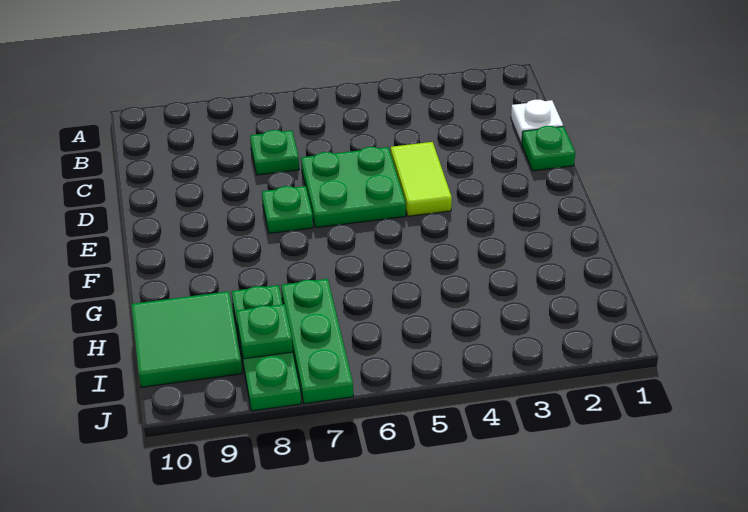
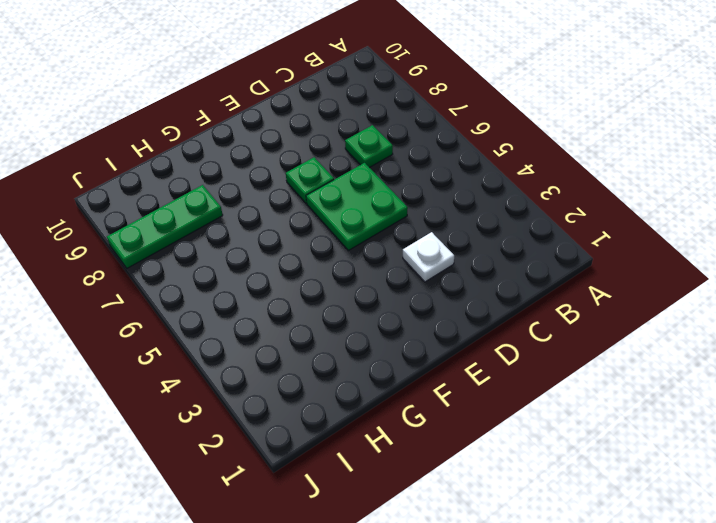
white plate D3 level 1 -> white plate C1 level 1
none -> green plate D1 level 1
none -> lime tile D4:E4 level 1

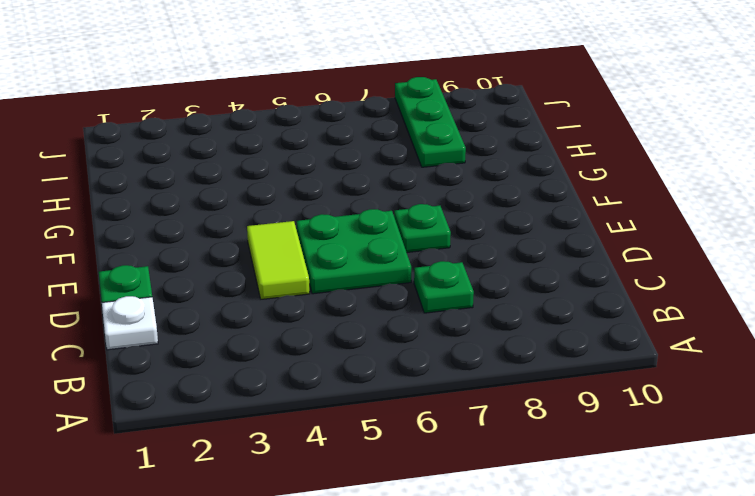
none -> green plate H7:J7 level 1
none -> green tile H9:I10 level 1

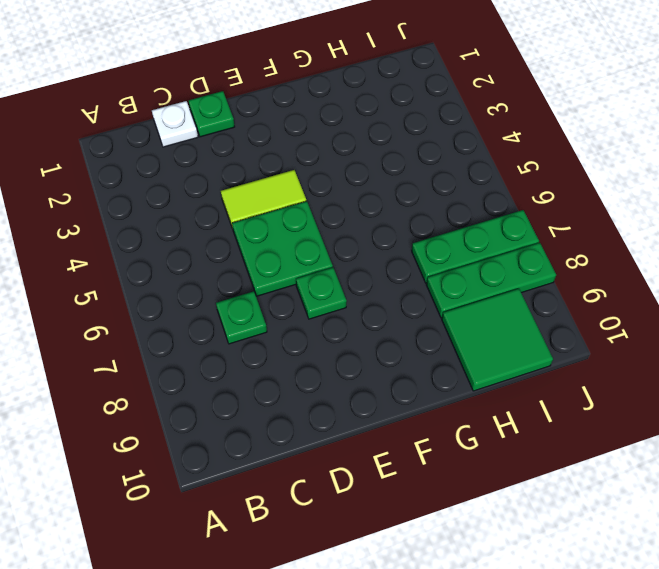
none -> green plate I8 level 2

